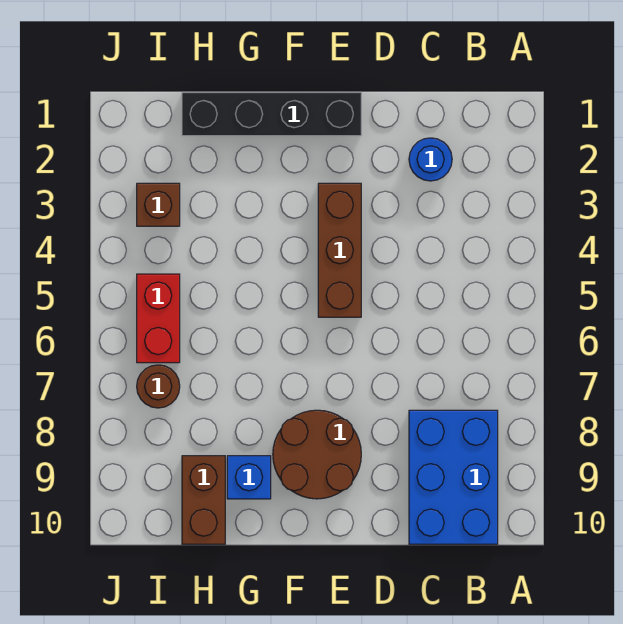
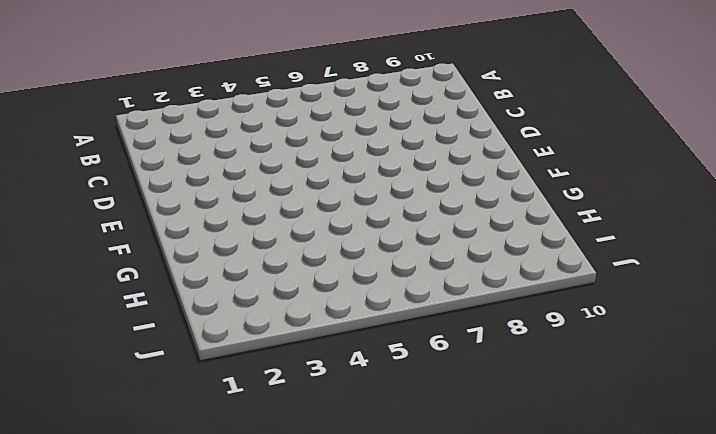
none -> blue brick B8:C10 level 1
none -> blue round brick C2 level 1

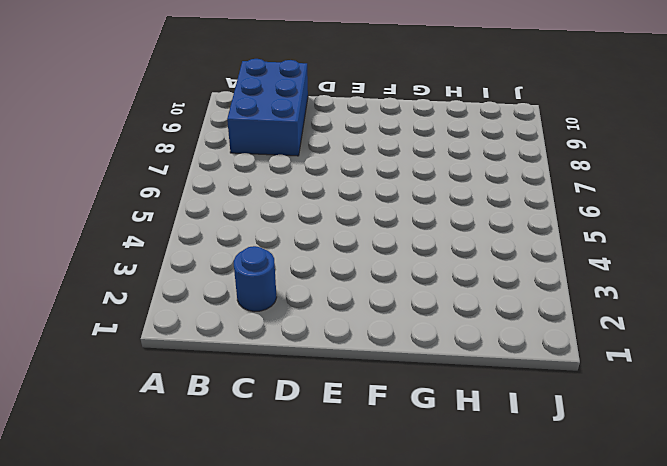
none -> black brick E1:H1 level 1
none -> brown brick E3:E5 level 1

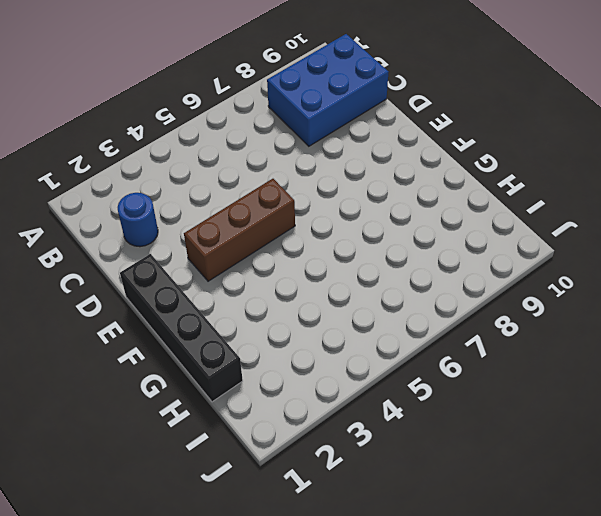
none -> brown round brick E8:F9 level 1
none -> blue brick G9 level 1

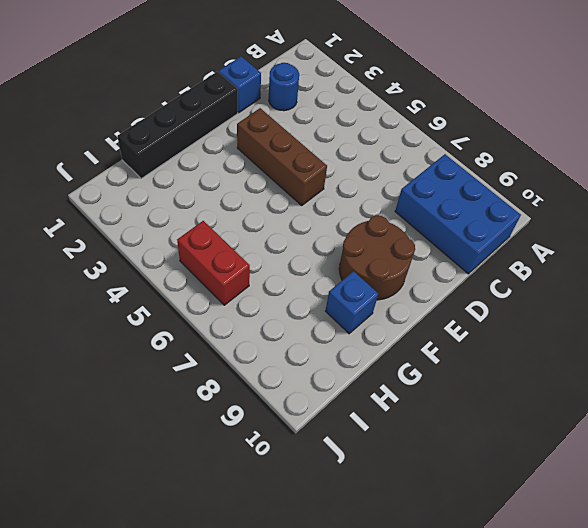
blue brick D1 level 1 -> none
none -> brown brick H9:H10 level 1
none -> brown brick I3 level 1

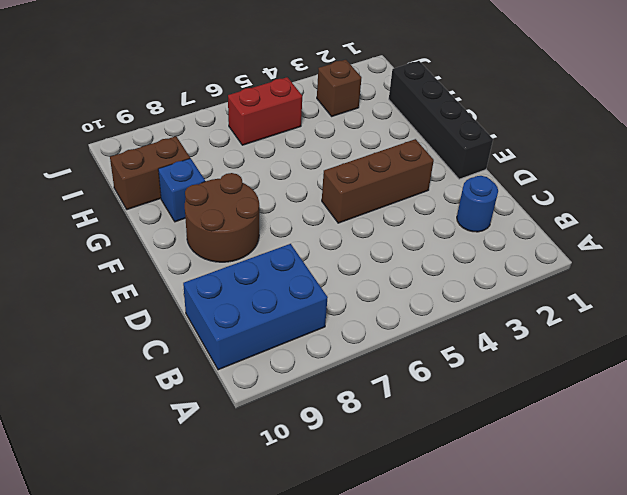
none -> brown round brick I7 level 1

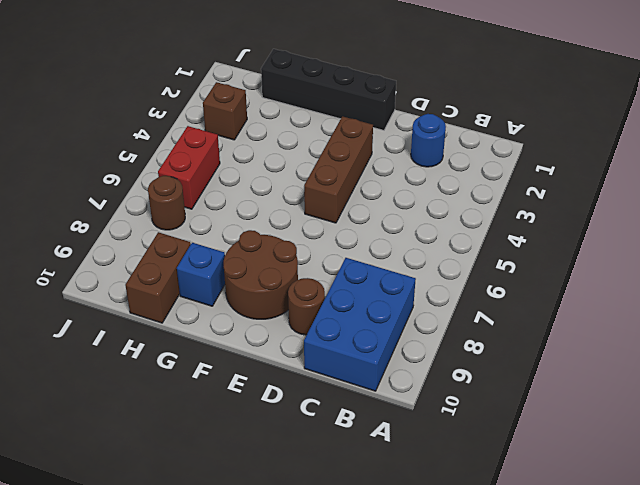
brown round brick D9 level 1 -> none

